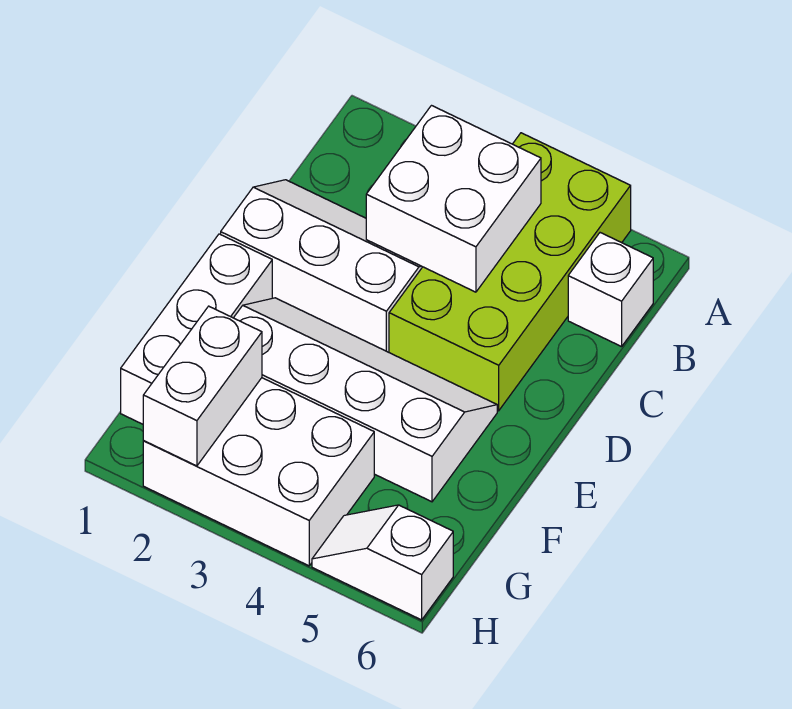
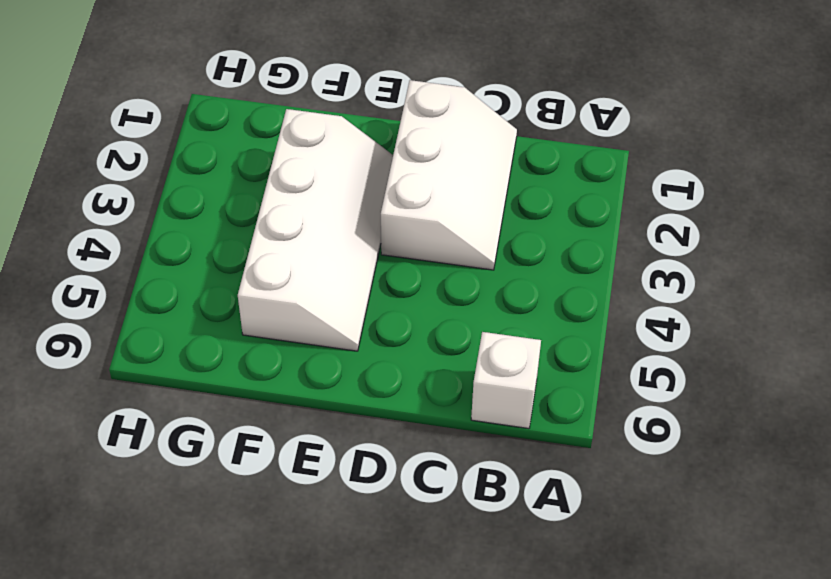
none -> lime brick A4:D5 level 1
none -> white brick E1:G1 level 1

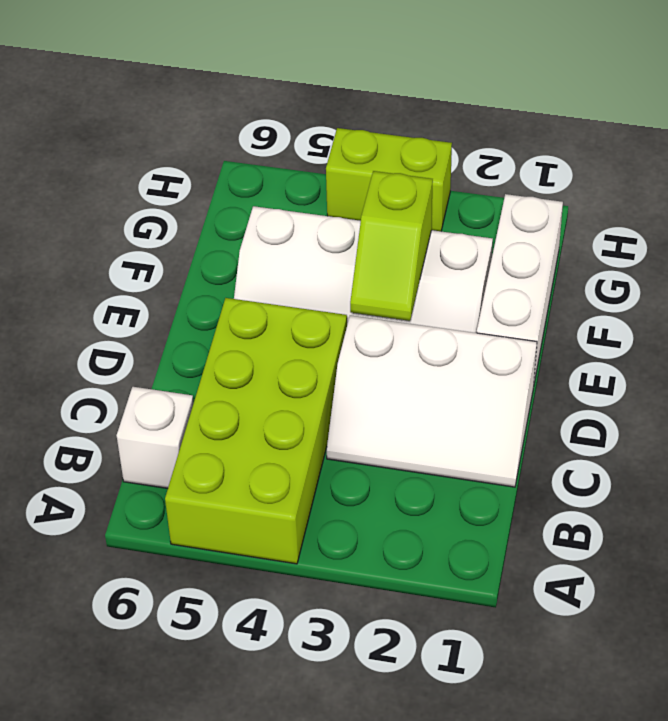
lime slope E3:F3 level 2 top F -> none
lime brick H3:H4 level 1 -> white brick G2:H4 level 1
none -> white slope H5:H6 level 1 top 6
none -> white brick B3:C4 level 2

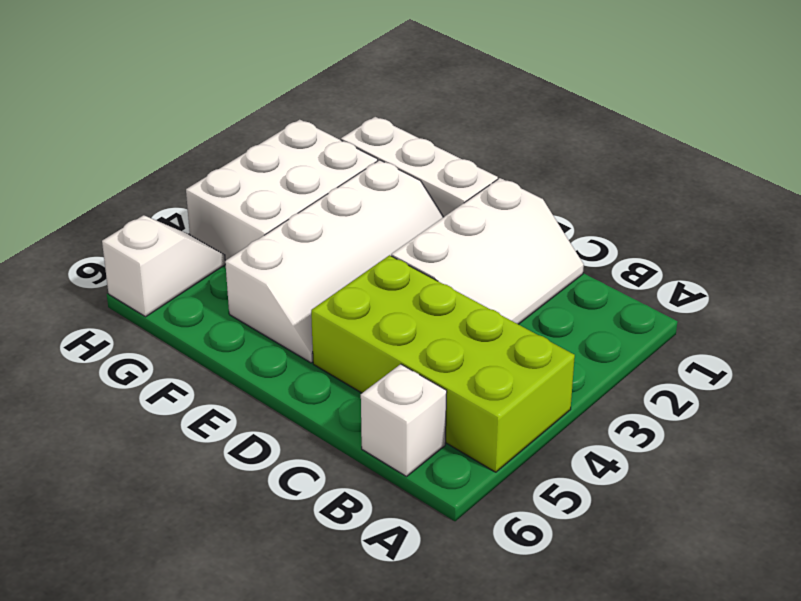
none -> white brick B3:C4 level 2
none -> white brick G2:H2 level 2

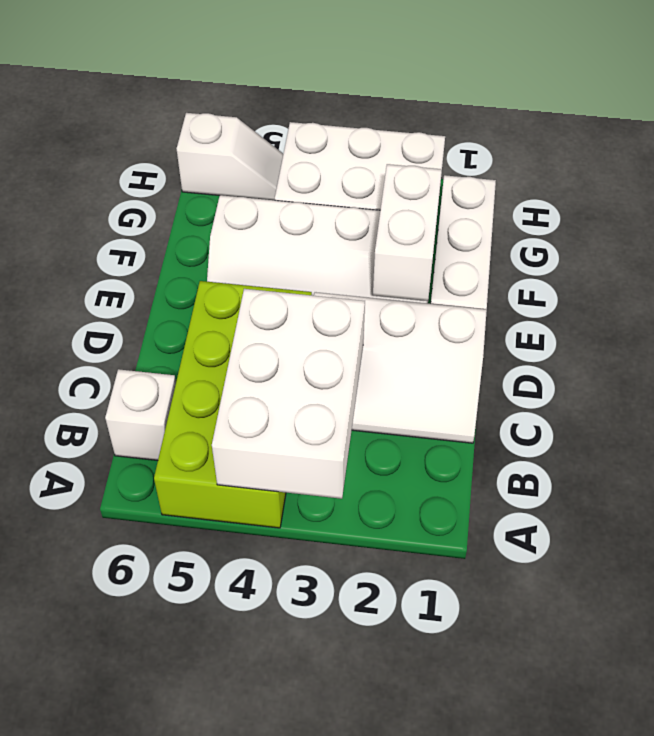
white brick A3:C4 level 2 -> white brick B3:C4 level 2
white brick E2:F2 level 2 -> white brick G2:H2 level 2

